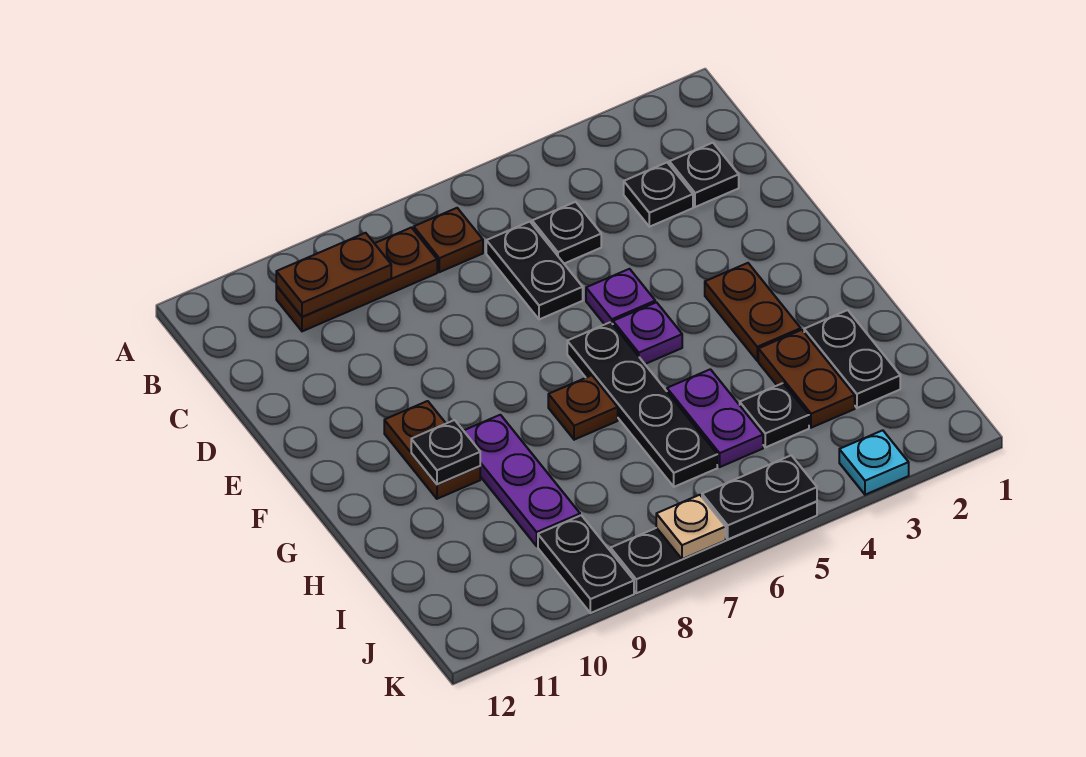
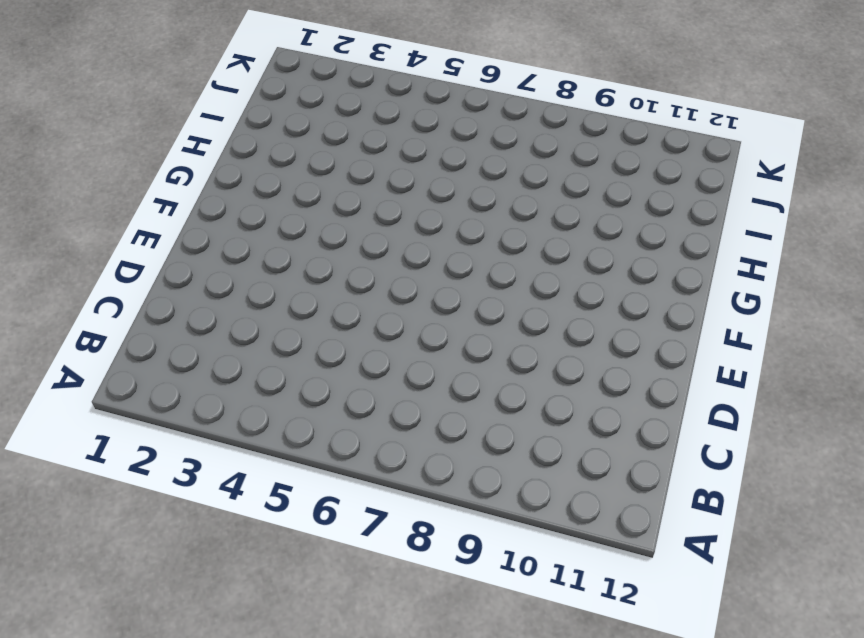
none -> brown plate B7 level 1
none -> brown plate B8:B10 level 1
none -> black plate C2 level 1

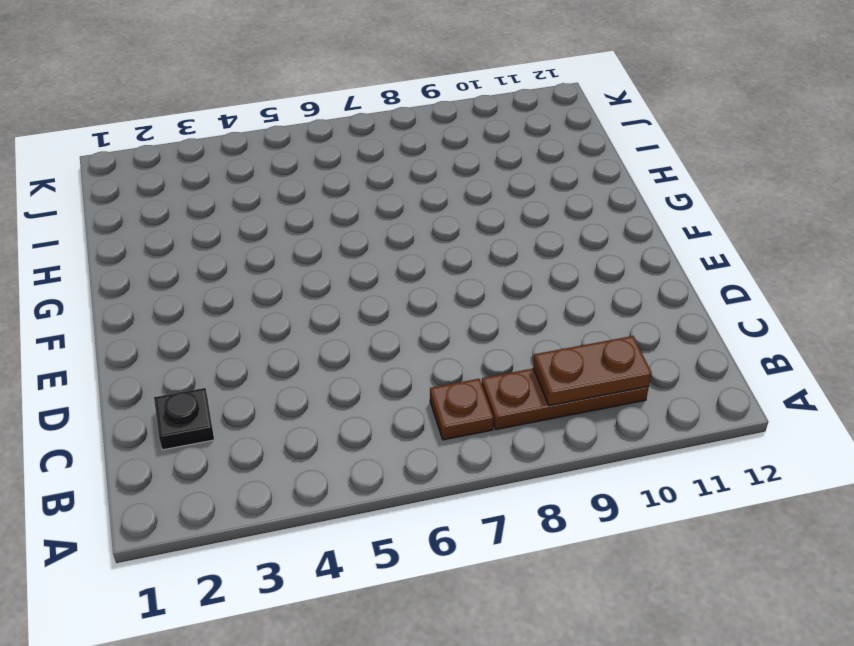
none -> black plate C3 level 1
none -> black plate C5 level 1
none -> black plate C6:D6 level 1

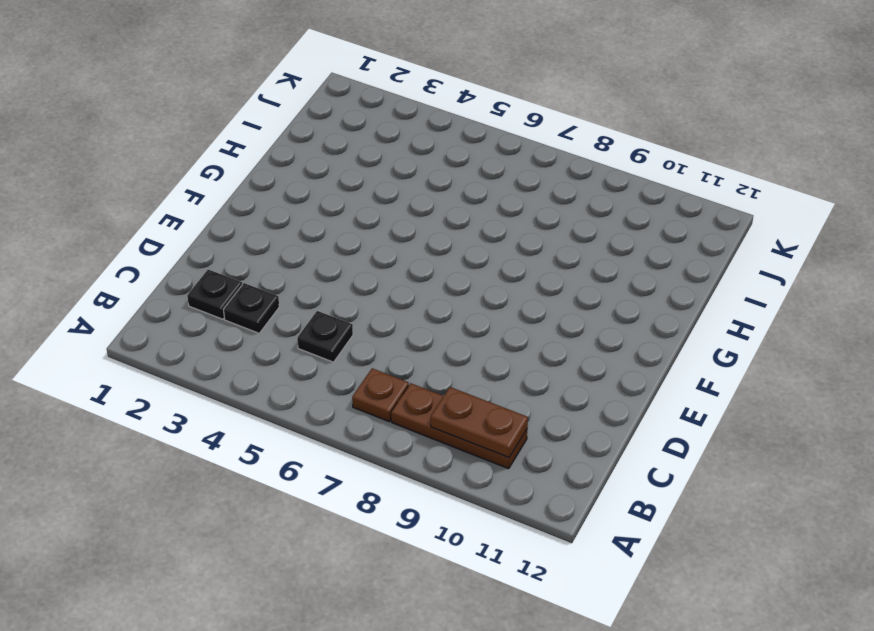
none -> black plate C6:D6 level 1
none -> purple plate E5 level 1
none -> brown plate F3:G3 level 1

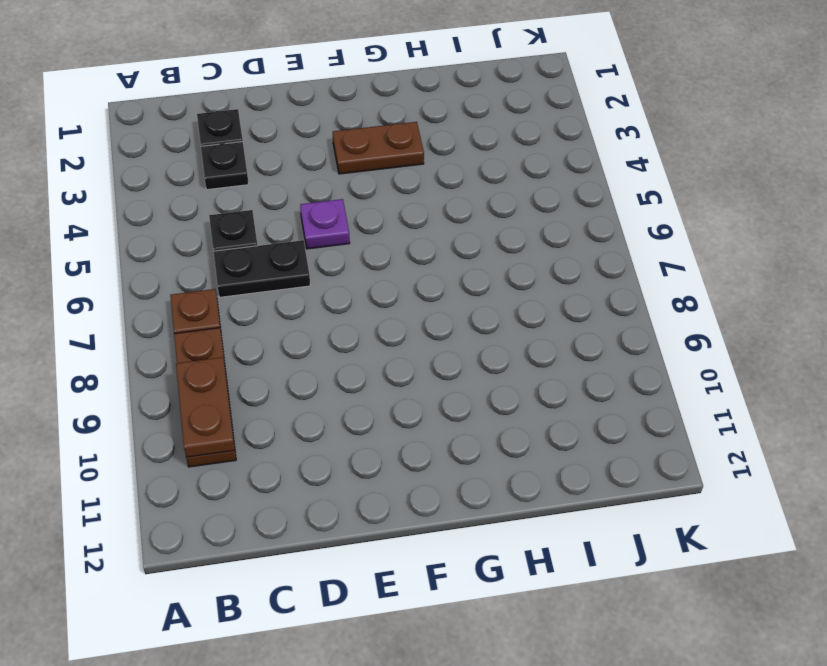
none -> purple plate F5 level 1
none -> black plate F6:I6 level 1
none -> brown plate F10:G10 level 1

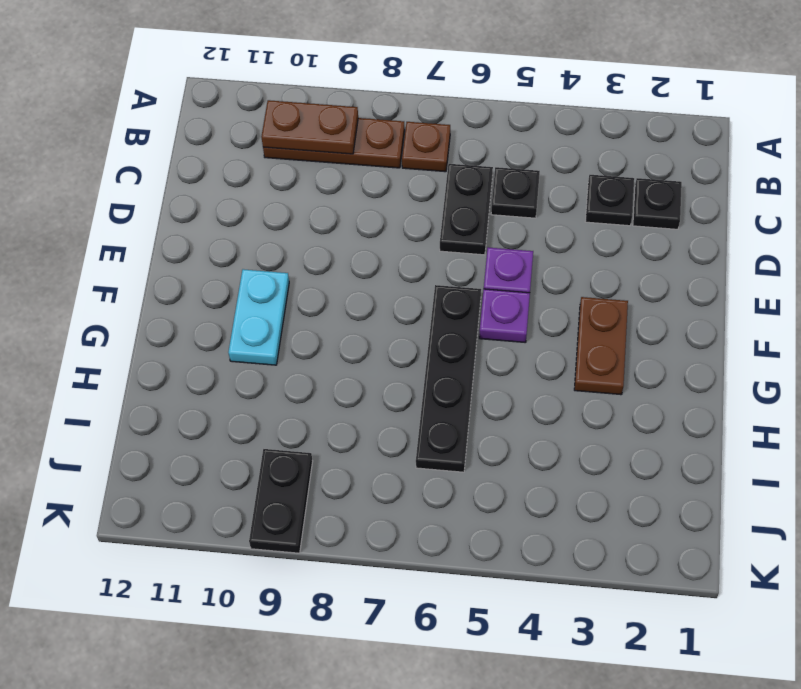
cyan plate F10:G10 level 1 -> brown plate F10:G10 level 1
none -> brown plate G7 level 1
none -> purple plate G9:I9 level 1
none -> black plate H2:I2 level 1

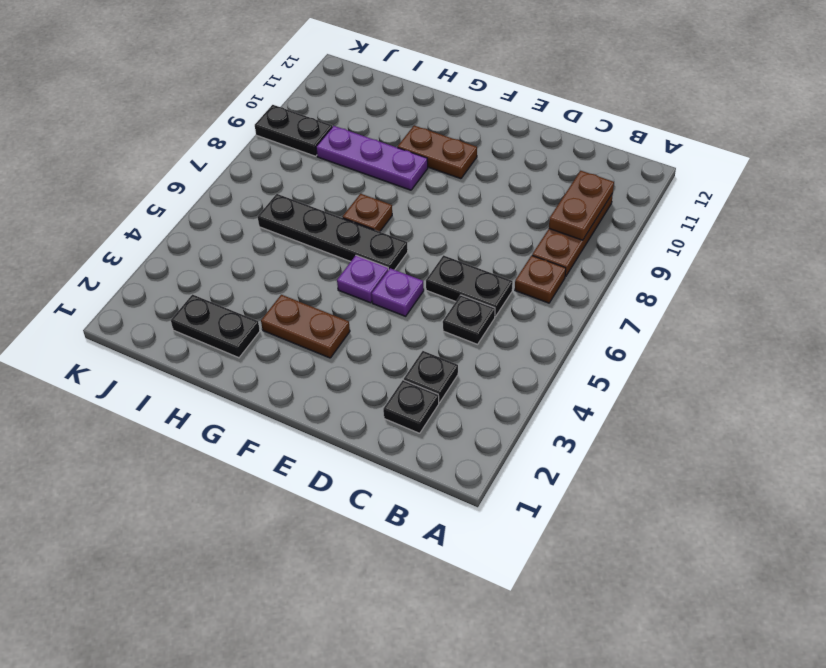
none -> brown plate H3:I3 level 1
none -> purple plate H5:I5 level 1
none -> black plate I4 level 1

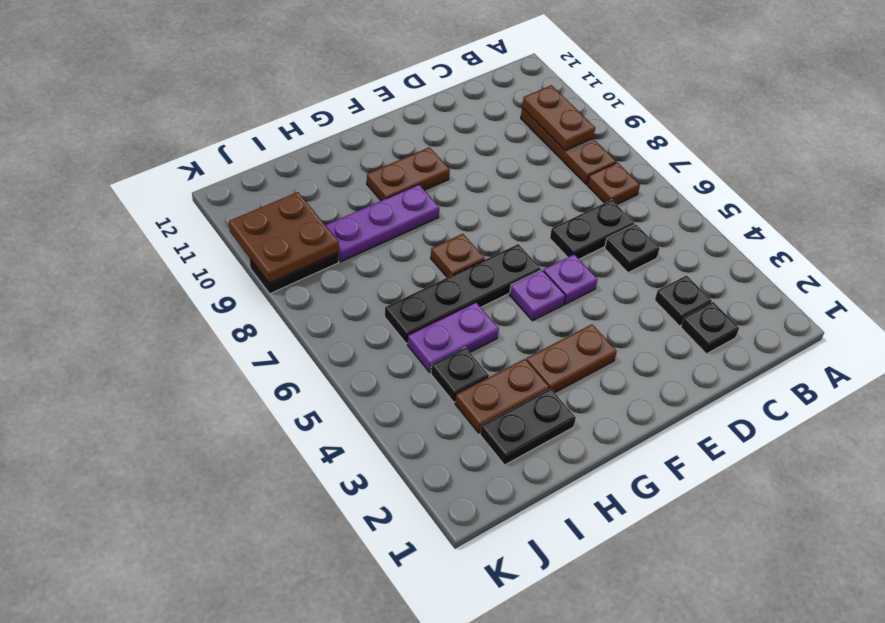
brown plate J9:K10 level 2 -> none
none -> cyan plate K3 level 1
none -> black plate K5:K8 level 1
none -> black plate G10 level 2

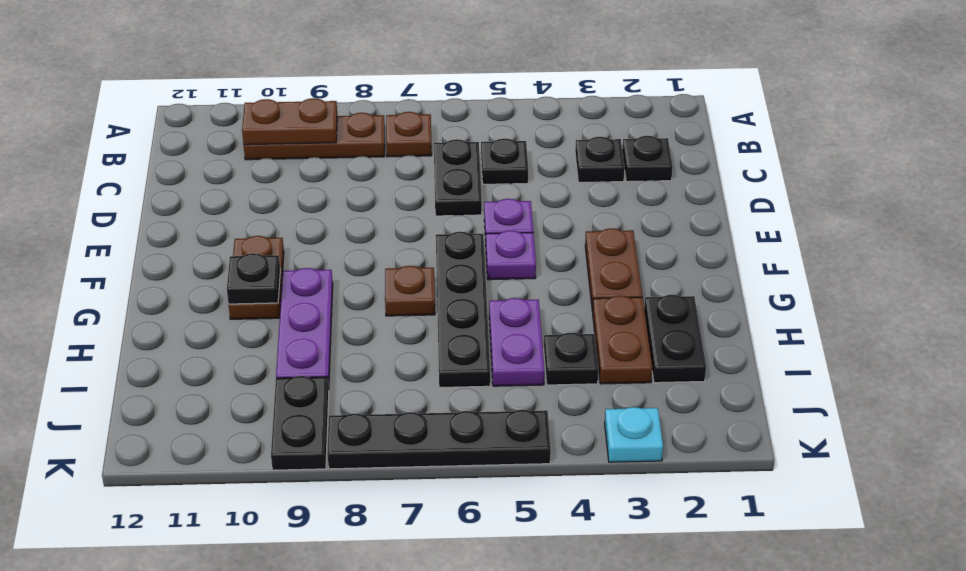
none -> black plate K5:K6 level 2
none -> tan plate K7 level 2

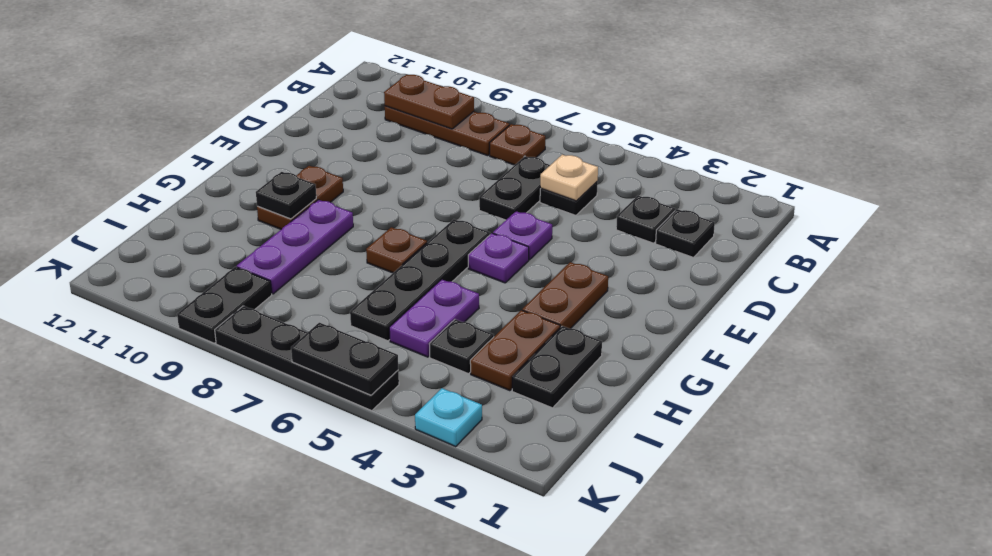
tan plate C5 level 2 -> tan plate K7 level 2

